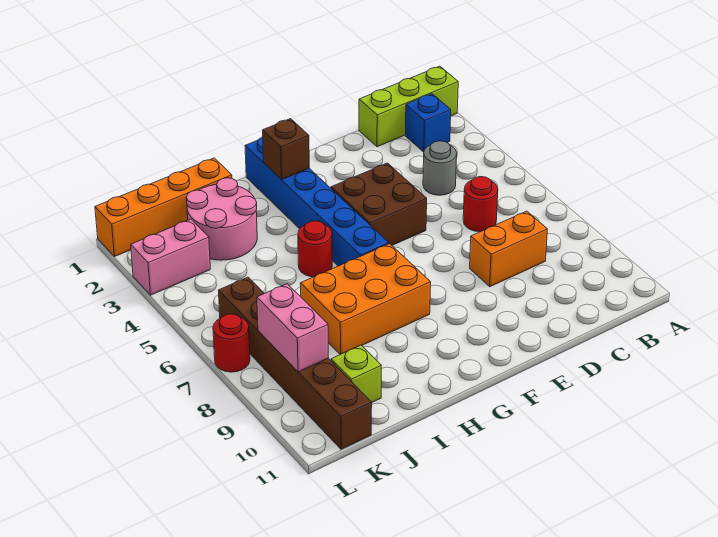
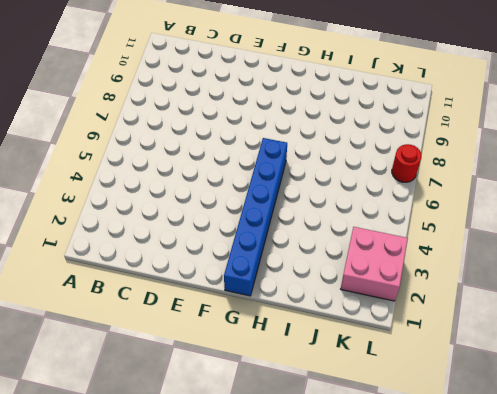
pink brick K2:L3 level 1 -> pink brick K3:L3 level 1
none -> lime brick A1:C1 level 1
none -> blue brick B2 level 1
none -> grey round brick C4 level 1

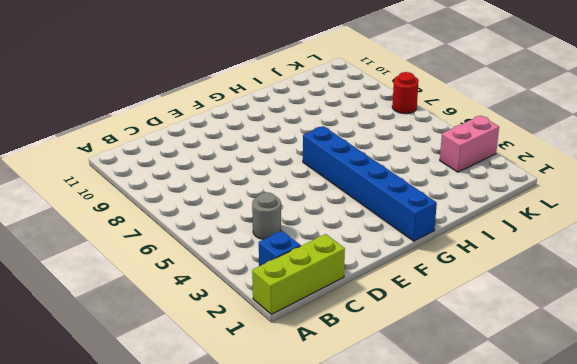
none -> red round brick C6 level 1
none -> orange brick C8:D8 level 1
none -> brown brick E4:F5 level 1

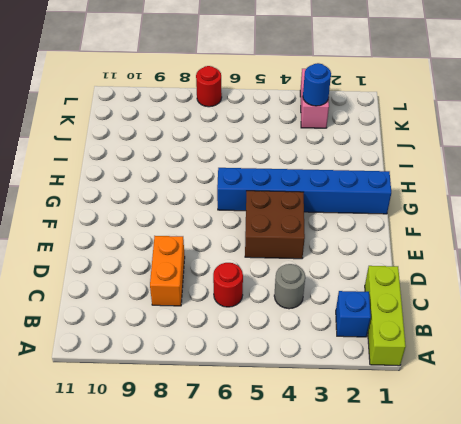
blue round brick K3 level 2 -> none
none -> orange brick G7:I8 level 1
none -> red round brick H5 level 1
none -> orange brick I1:L1 level 1

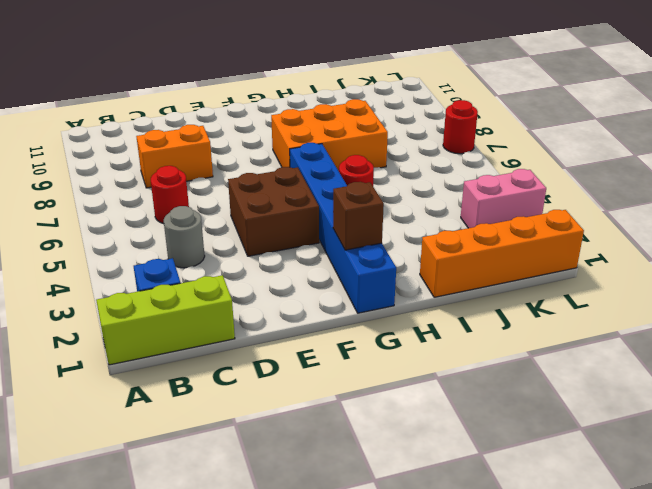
none -> pink round brick I2:J3 level 1
none -> lime brick J10 level 1
none -> brown brick K6:K11 level 1

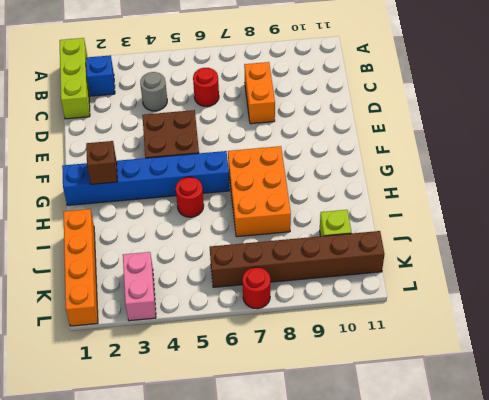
none -> pink round brick I2:J3 level 1
none -> pink brick K8:K9 level 2

